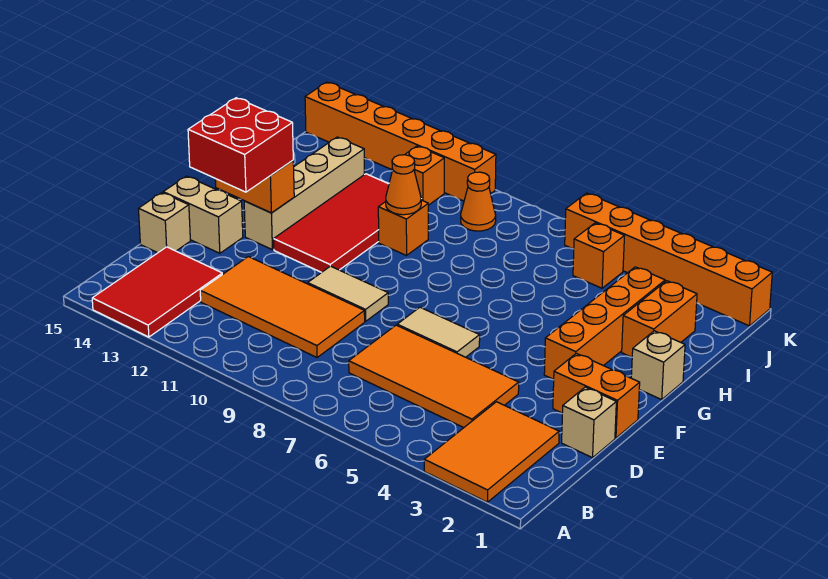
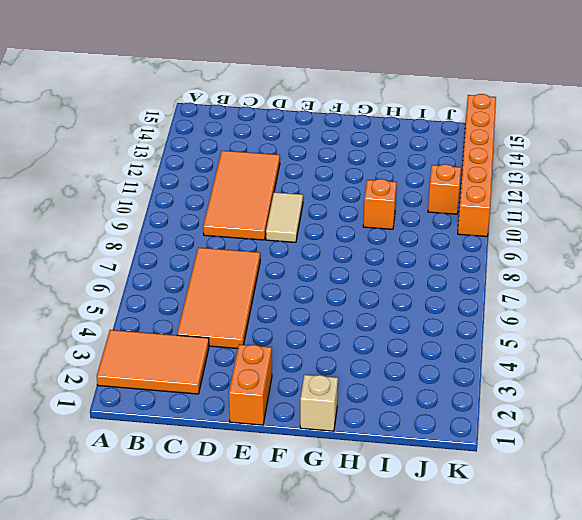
none -> red tile A13:C14 level 1
none -> tan brick D1 level 1
none -> tan brick D15 level 1

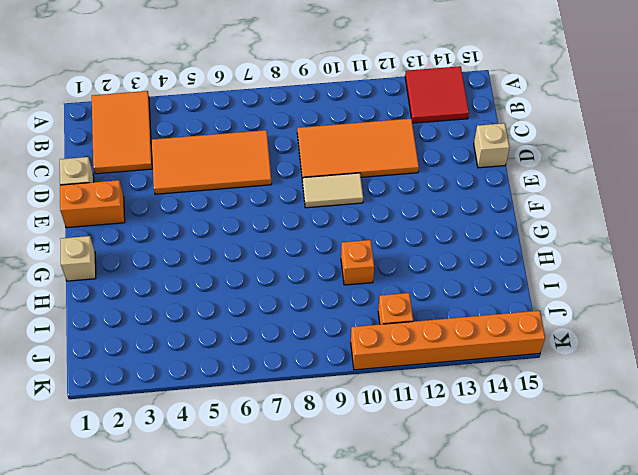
red tile A13:B14 level 1 -> red tile A13:C14 level 1
none -> tan tile E6:E7 level 1
none -> tan brick E14:E15 level 1
none -> orange brick F3:I3 level 1

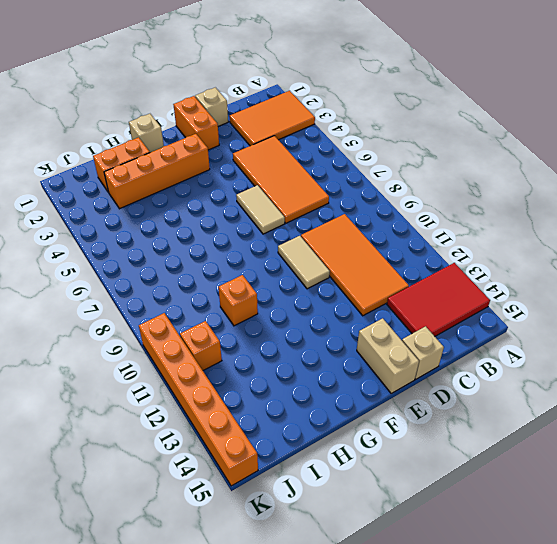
none -> red tile F11:I12 level 1
none -> tan brick F13:I13 level 1
none -> orange brick J5 level 1

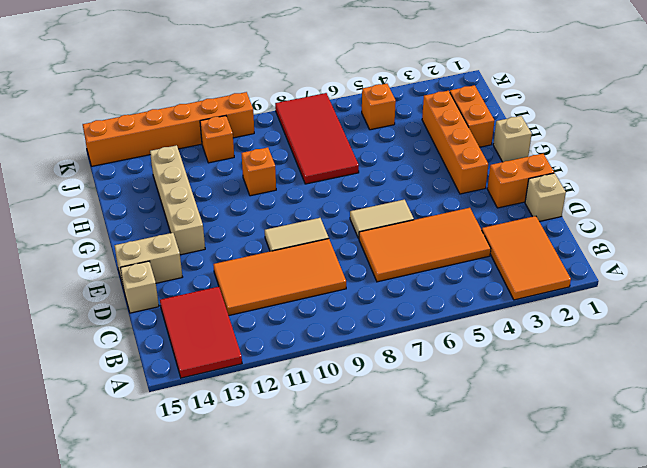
red tile H7:K8 level 1 -> red tile F11:I12 level 1
none -> orange cone J9 level 1
none -> orange brick K1:K6 level 1
none -> orange brick F13:F14 level 2

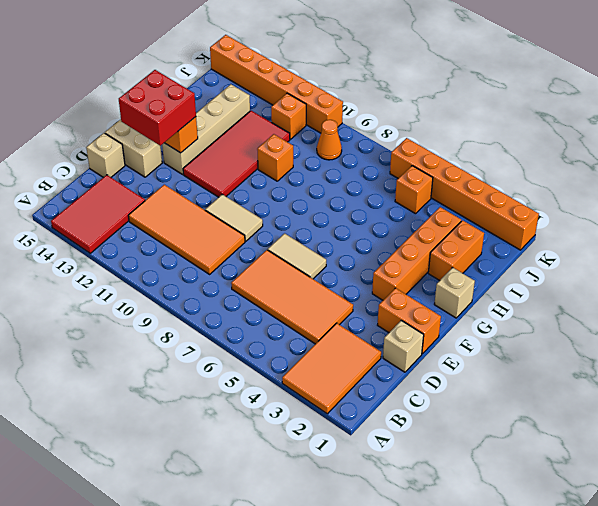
none -> orange cone H10 level 2

